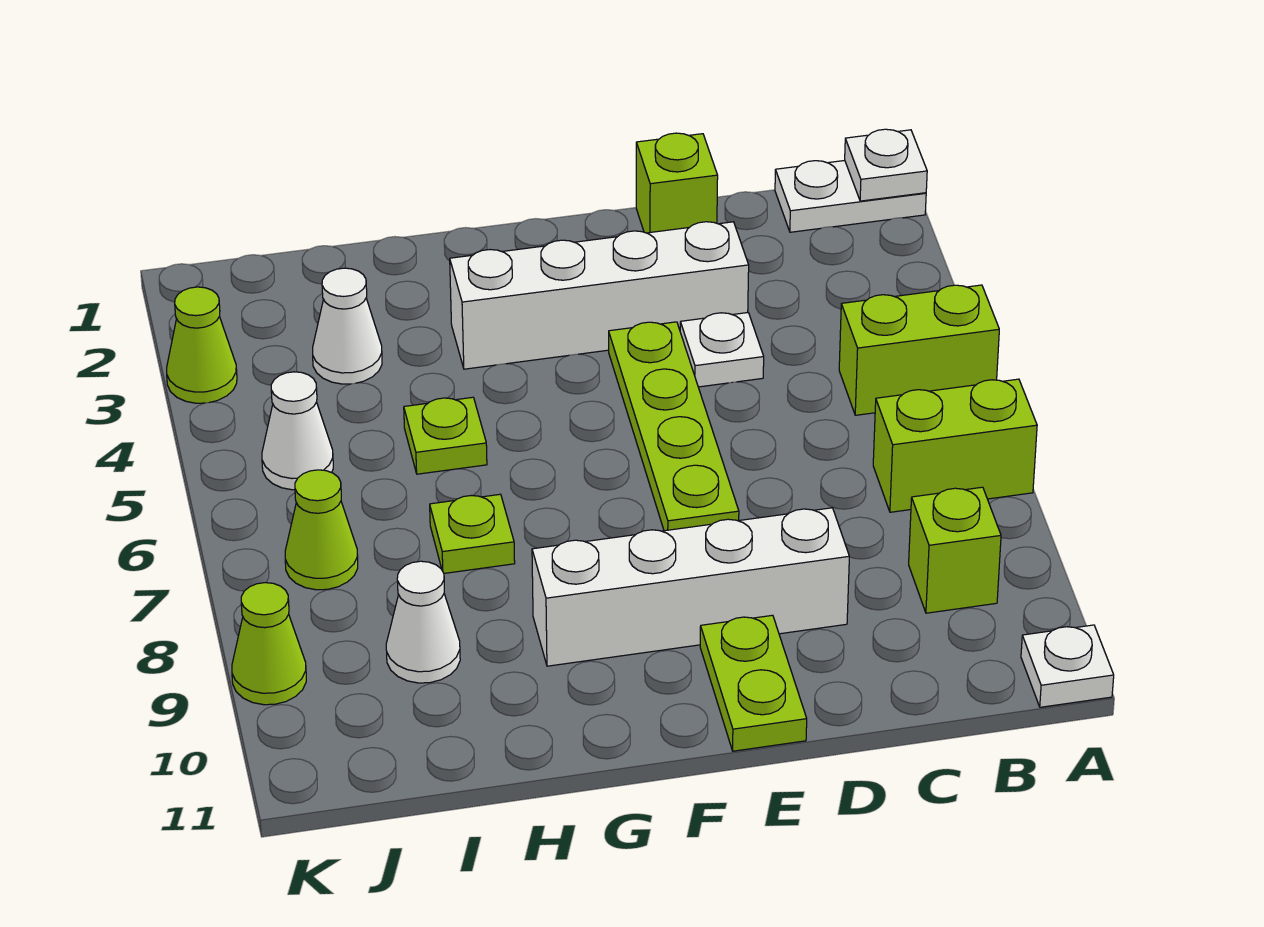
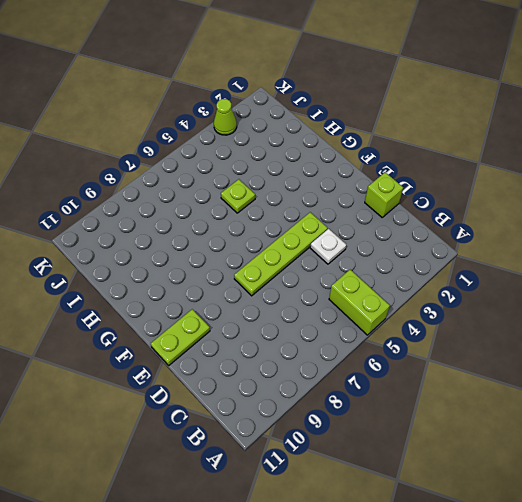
none -> white plate A1:B1 level 1
none -> lime brick A7:B7 level 1
none -> white plate A11 level 1

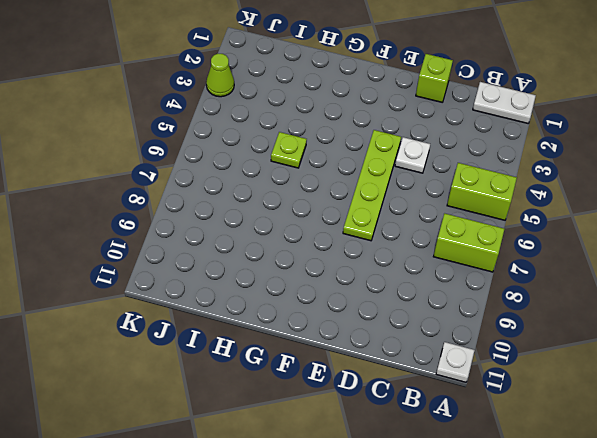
none -> lime brick B9 level 1
none -> white brick D3:G3 level 1
none -> white brick D9:G9 level 1

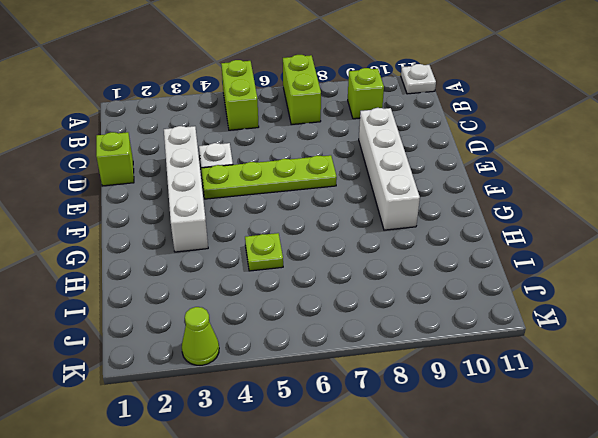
none -> white plate A1:B1 level 1
none -> lime plate E10:E11 level 1
none -> lime plate H7 level 1

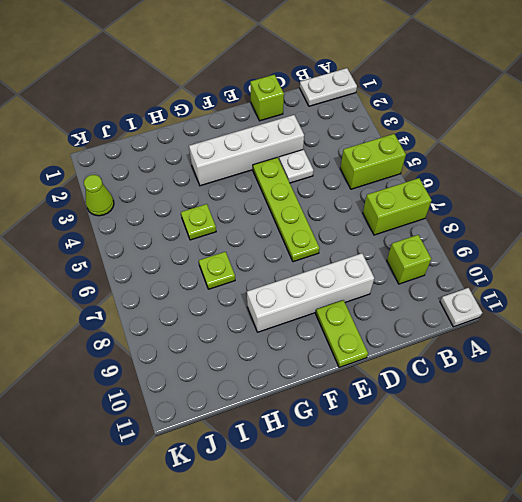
none -> white cone I3 level 1
none -> white cone I9 level 1
none -> white cone J5 level 1

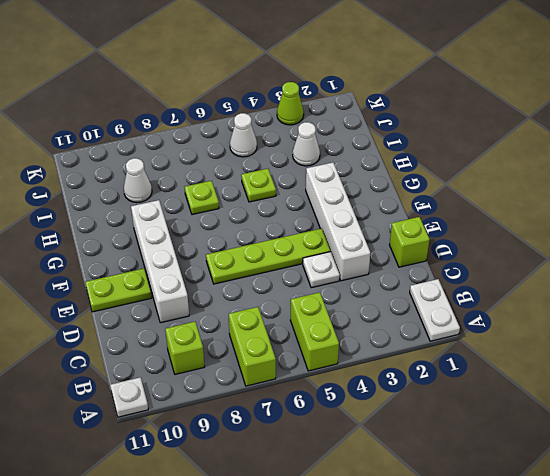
none -> lime cone J7 level 1
none -> lime cone K9 level 1
none -> white plate A1 level 2

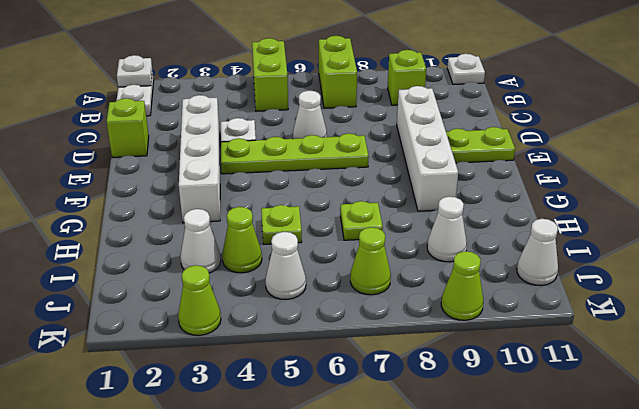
white cone D6 level 1 -> none
lime cone I4 level 1 -> none
white cone J11 level 1 -> none

